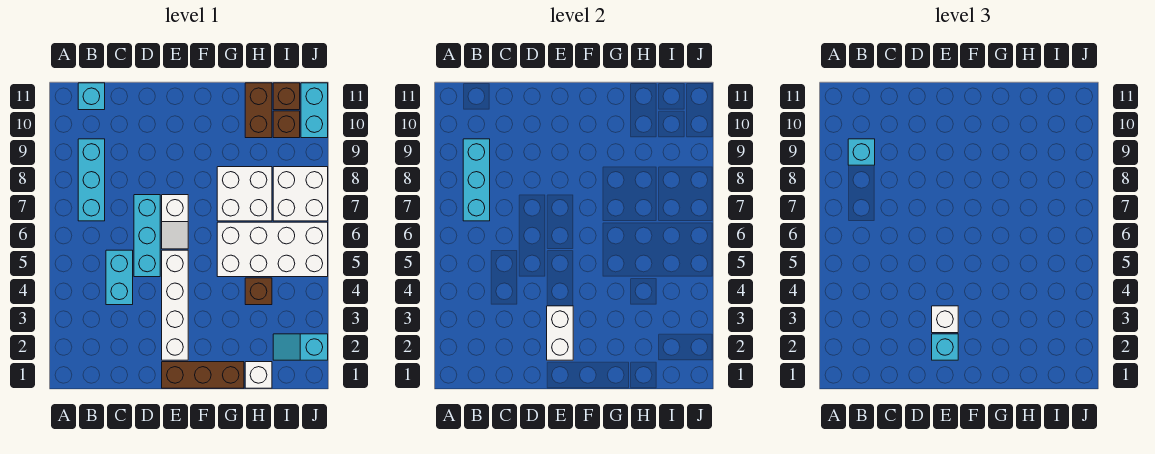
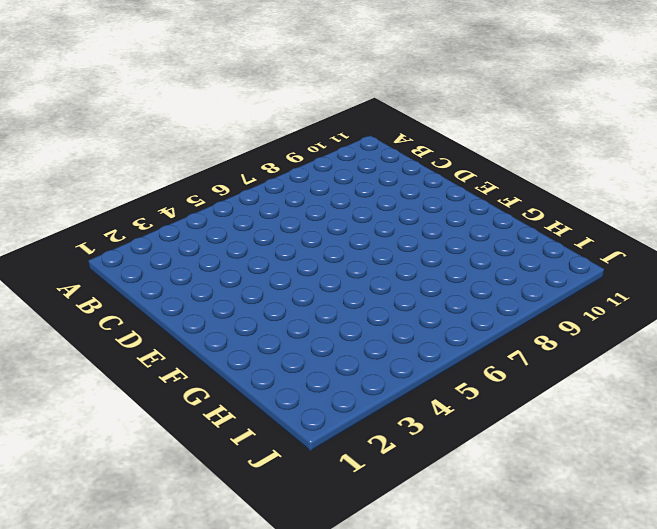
none -> cyan brick B7:B9 level 1
none -> cyan brick B11 level 1
none -> cyan brick C4:C5 level 1

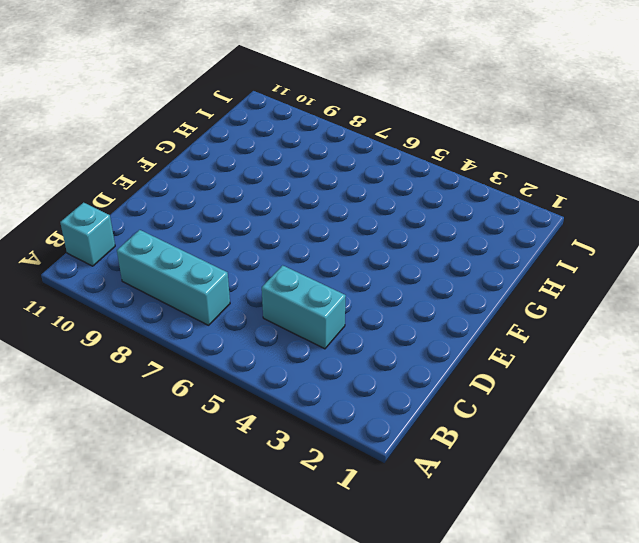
none -> cyan brick D5:D7 level 1
none -> brown brick E1:G1 level 1
none -> white brick E2:E5 level 1

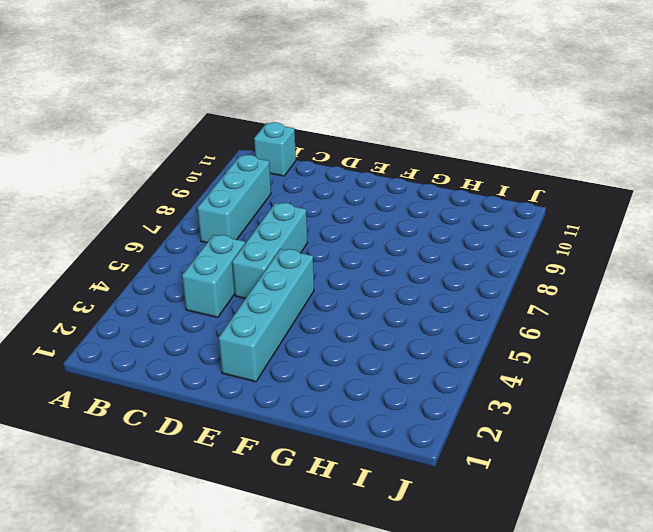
cyan brick E2:E5 level 1 -> white brick E2:E5 level 1
none -> brown brick E1:G1 level 1
none -> white slope E6:E7 level 1 top 7
none -> white brick G5:J6 level 1

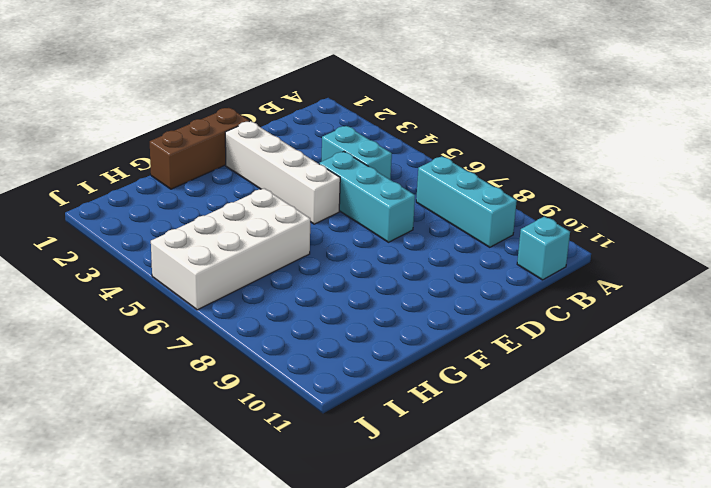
none -> white slope E6:E7 level 1 top 7
none -> white brick G7:H8 level 1
none -> white brick H1 level 1

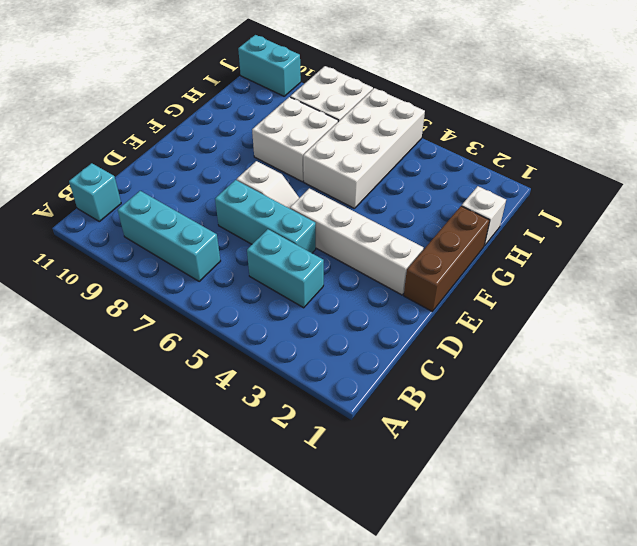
none -> brown brick H4 level 1
none -> brown brick H10:H11 level 1
none -> cyan slope I2:J2 level 1 top J

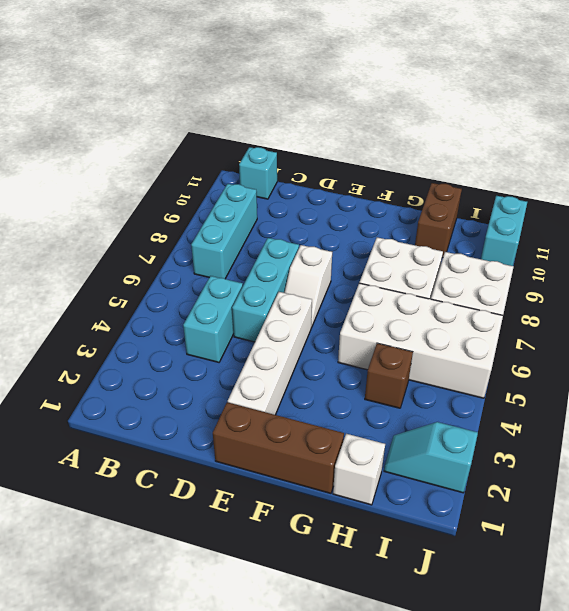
none -> brown brick I10 level 1
none -> brown brick I11 level 1
none -> cyan brick B7:B9 level 2

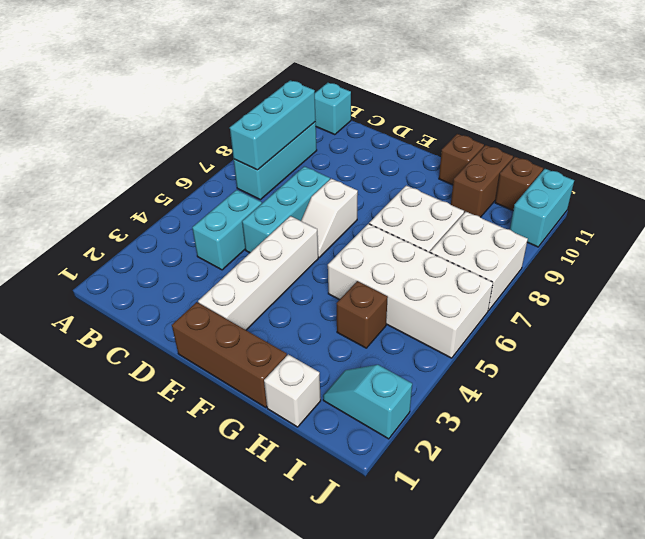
brown brick G11 level 1 -> brown brick I10 level 1
none -> white brick E2:E3 level 2
none -> cyan brick B9 level 3
none -> cyan brick E2 level 3

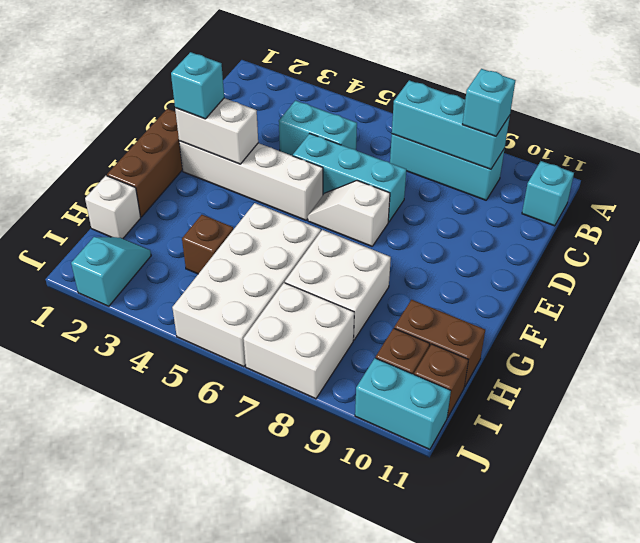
none -> white brick E3 level 3

